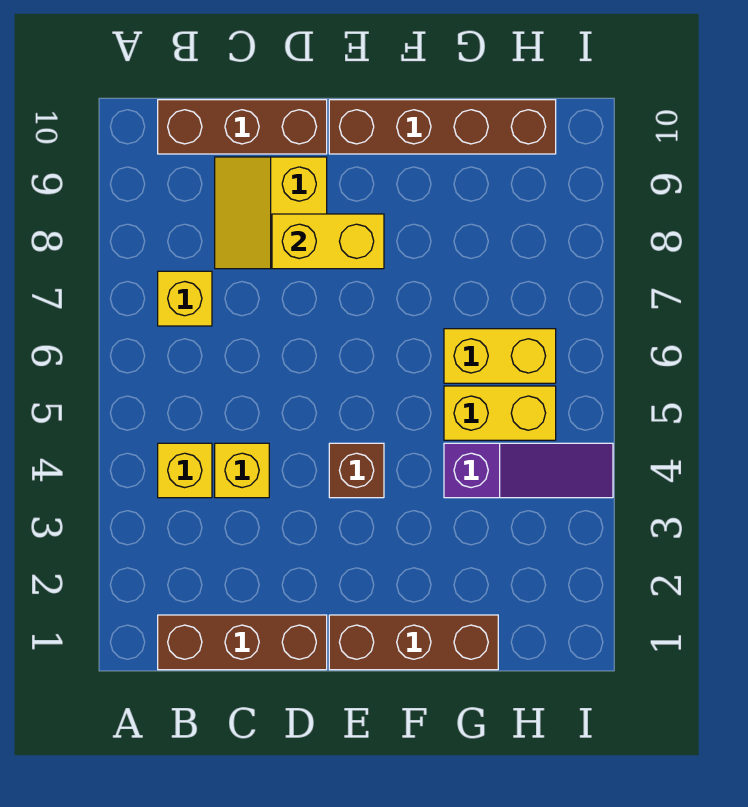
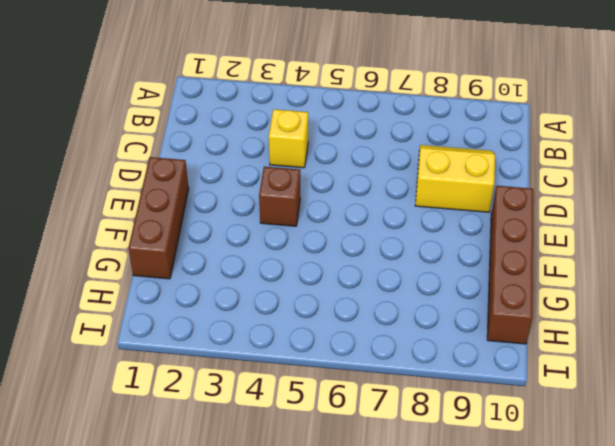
none -> brown brick B1:D1 level 1
none -> yellow brick B4 level 1
none -> yellow brick B7 level 1

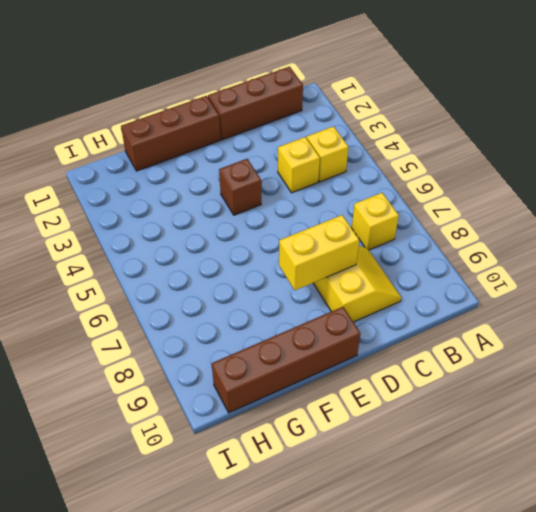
none -> brown brick B10:D10 level 1
none -> purple slope G4:I4 level 1 top G
none -> yellow brick G5:H5 level 1

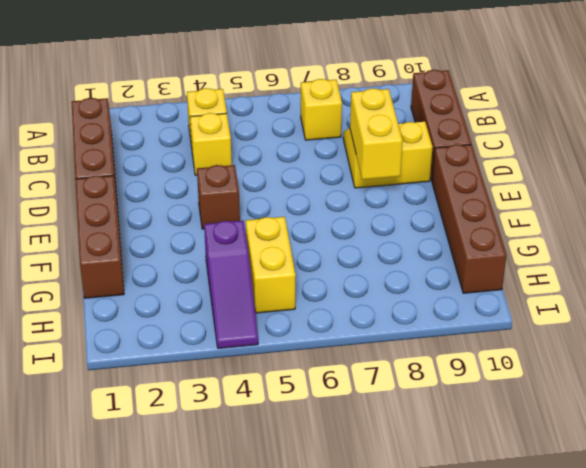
none -> yellow brick G6:H6 level 1

